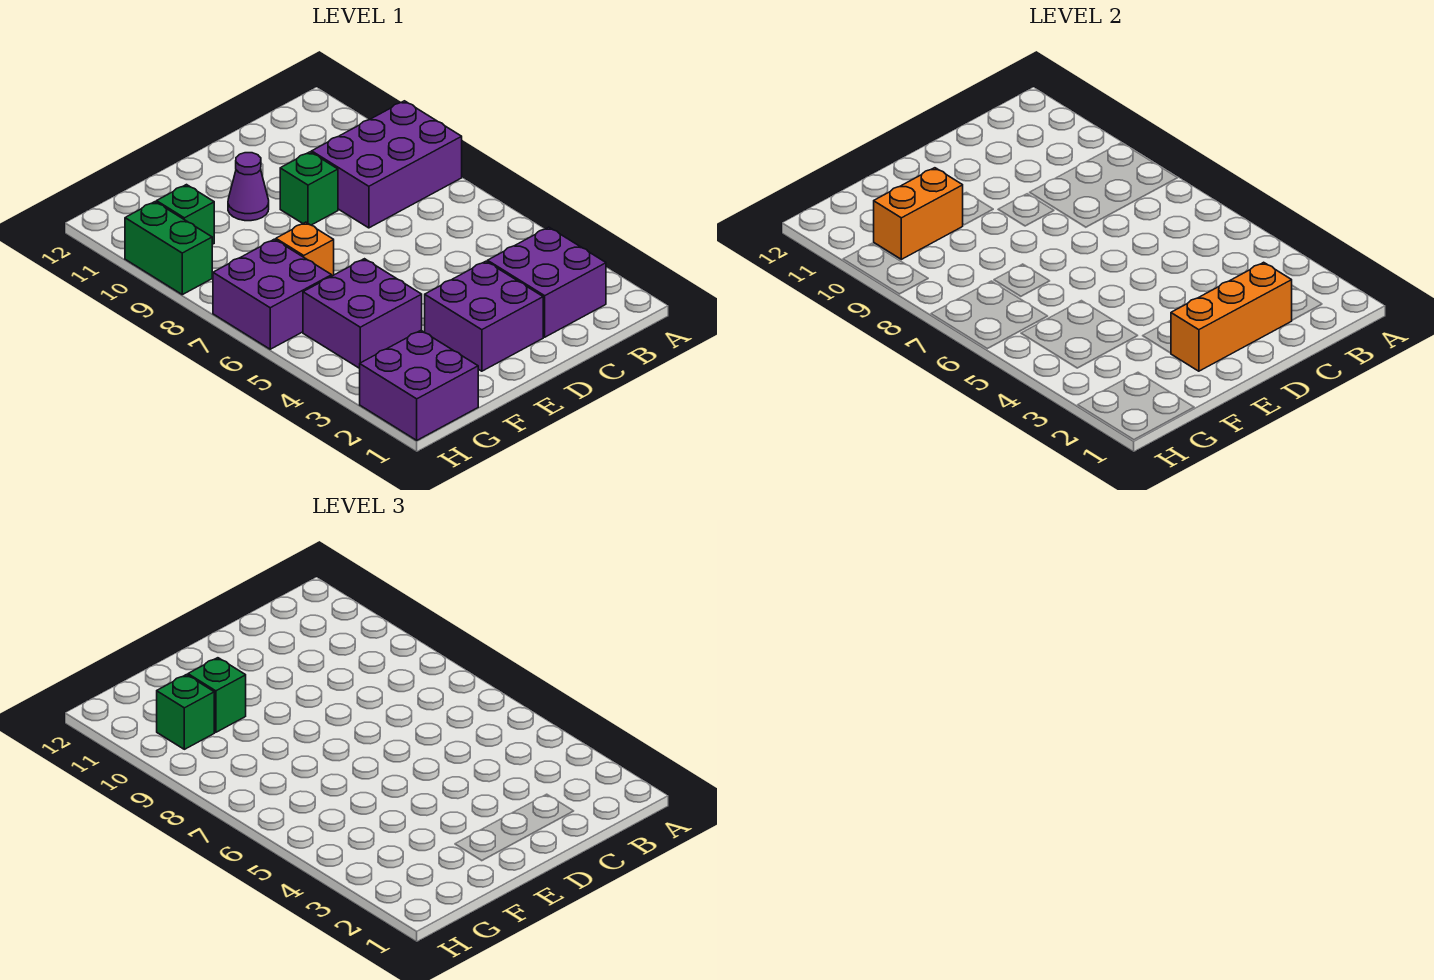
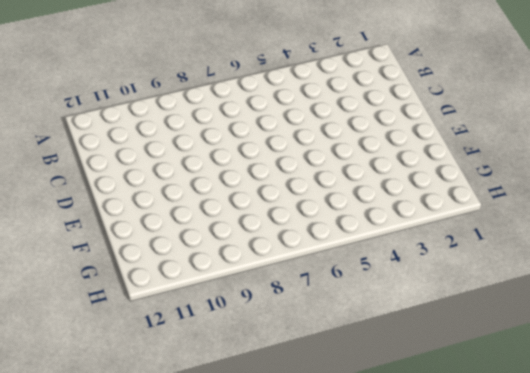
none -> purple brick A8:C9 level 1
none -> purple brick B2:C3 level 1
none -> purple brick D2:E3 level 1

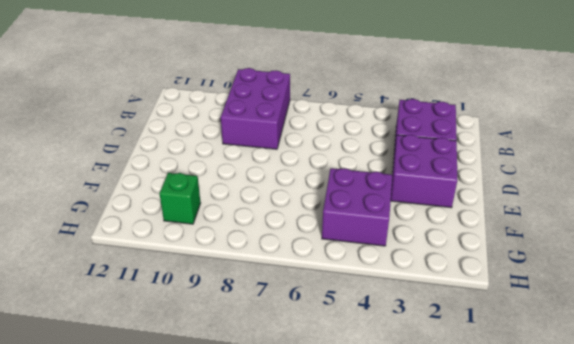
none -> green brick D9 level 1
none -> purple cone E10 level 1
none -> orange brick F7 level 1

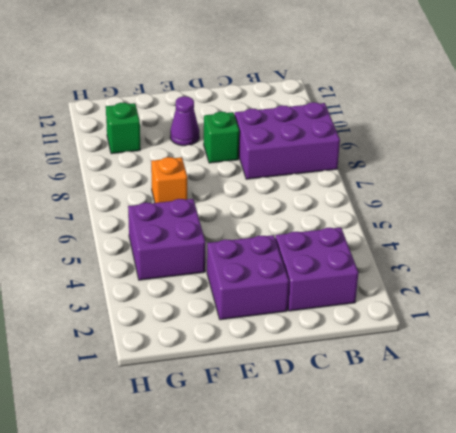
none -> purple brick G1:H2 level 1
none -> purple brick G6:H7 level 1
none -> green brick H9:H10 level 1

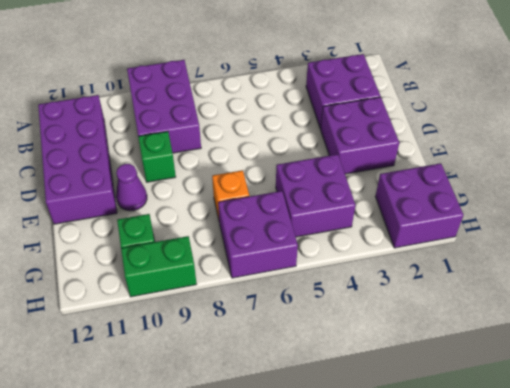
purple brick B11:E12 level 1 -> none
none -> orange brick C2:E2 level 2
none -> orange brick F10:G10 level 2
none -> green brick F10 level 3

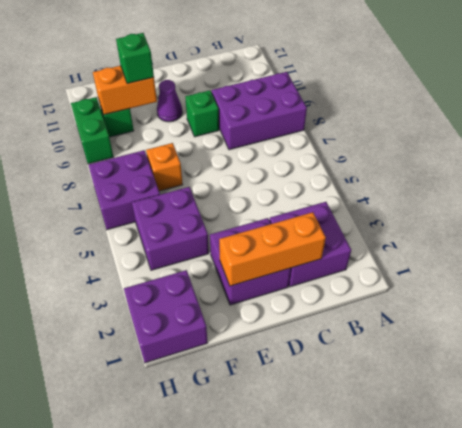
none -> green brick G10 level 3

